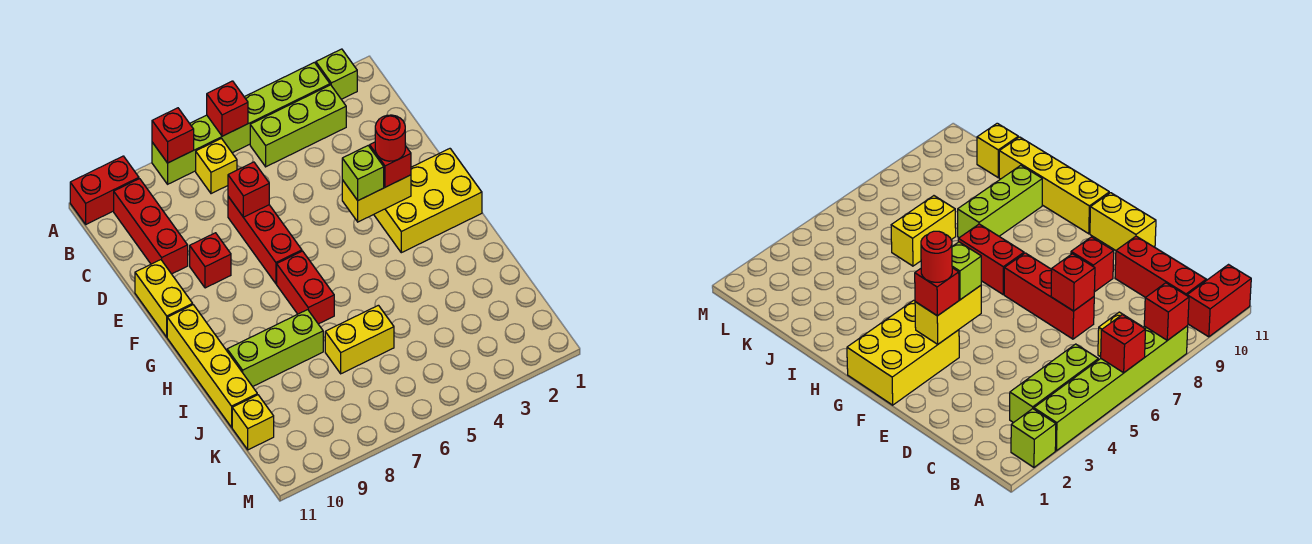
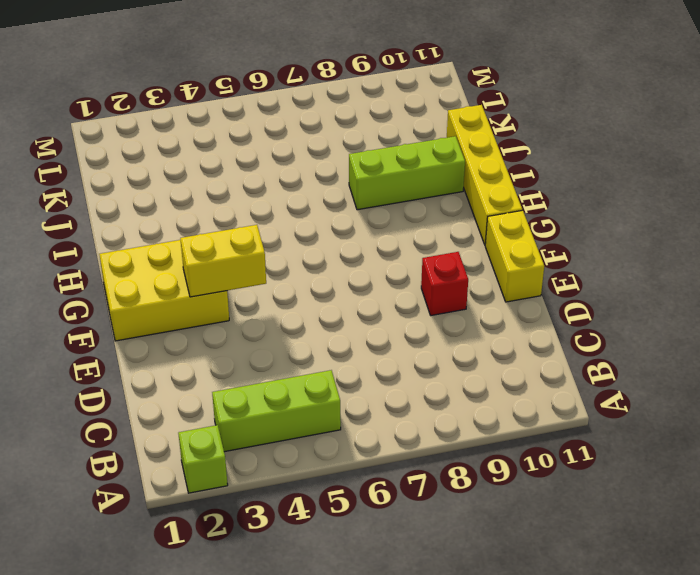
none -> lime brick A3:A8 level 1
none -> red brick A10:A11 level 1
none -> yellow brick B7 level 1

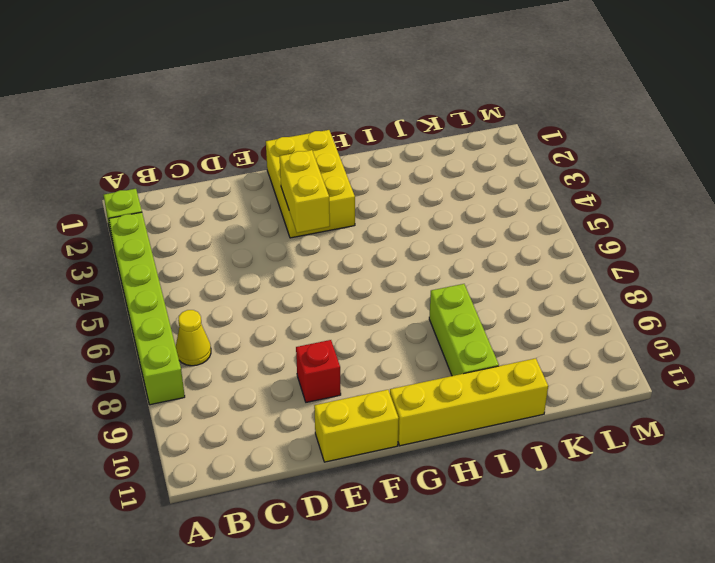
yellow cone B7 level 1 -> yellow brick B7 level 1
none -> red brick A10:A11 level 1
none -> lime brick B3:B5 level 1
none -> red brick B10:D10 level 1

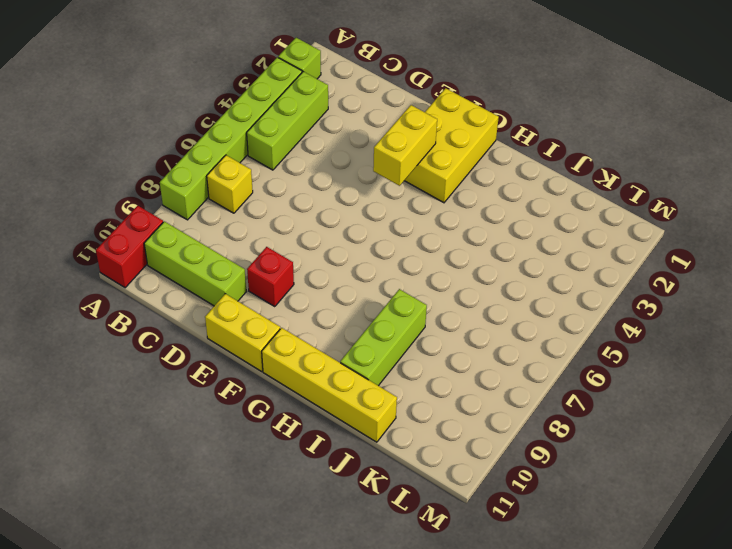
lime brick B10:D10 level 1 -> red brick B10:D10 level 1
none -> red brick D7:F7 level 1
none -> red brick G7:H7 level 1
none -> yellow brick J6:J7 level 1

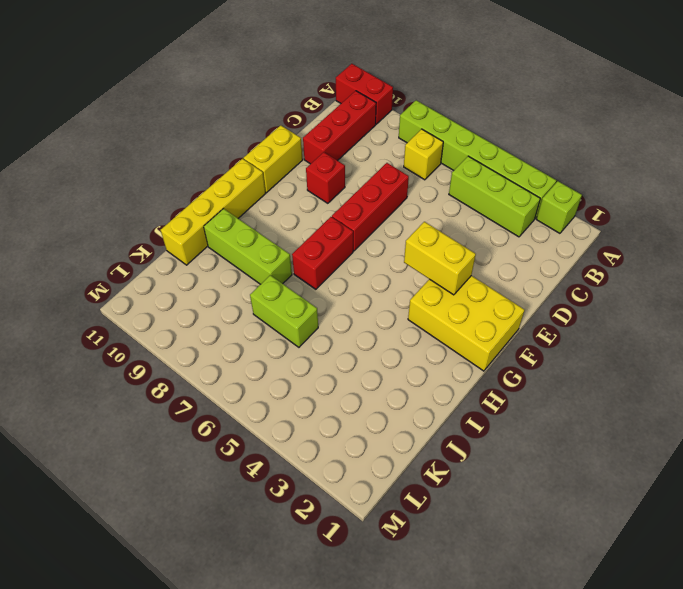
lime brick J6:J7 level 1 -> yellow brick J6:J7 level 1
none -> yellow brick K11 level 1
none -> red brick A6 level 2
none -> red brick A8 level 2

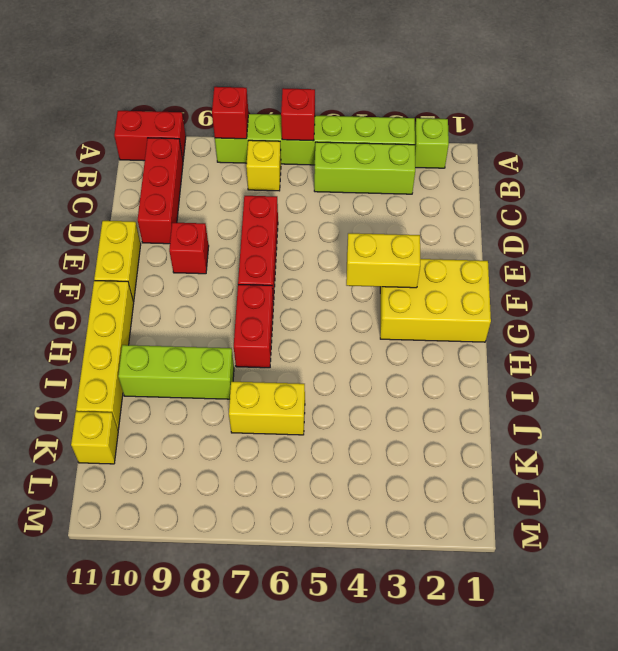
none -> red brick D7 level 2
none -> red brick F3 level 3
none -> lime brick F4 level 3

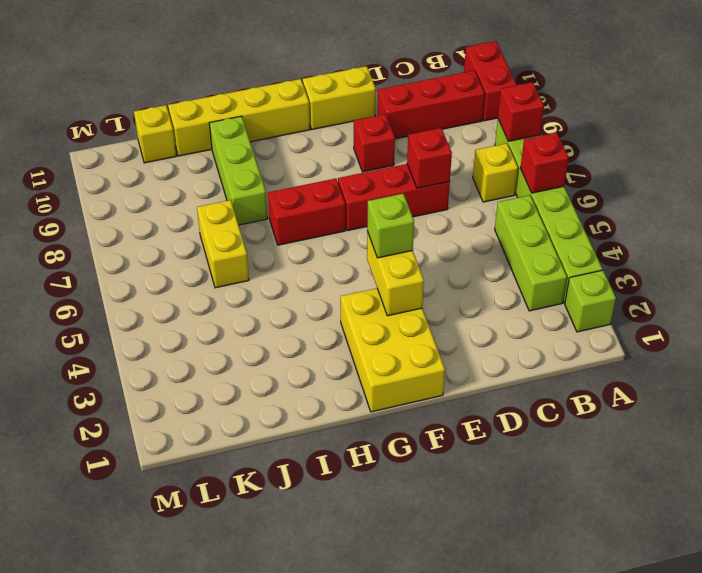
none -> red brick F3 level 3
none -> red round brick F3 level 4

